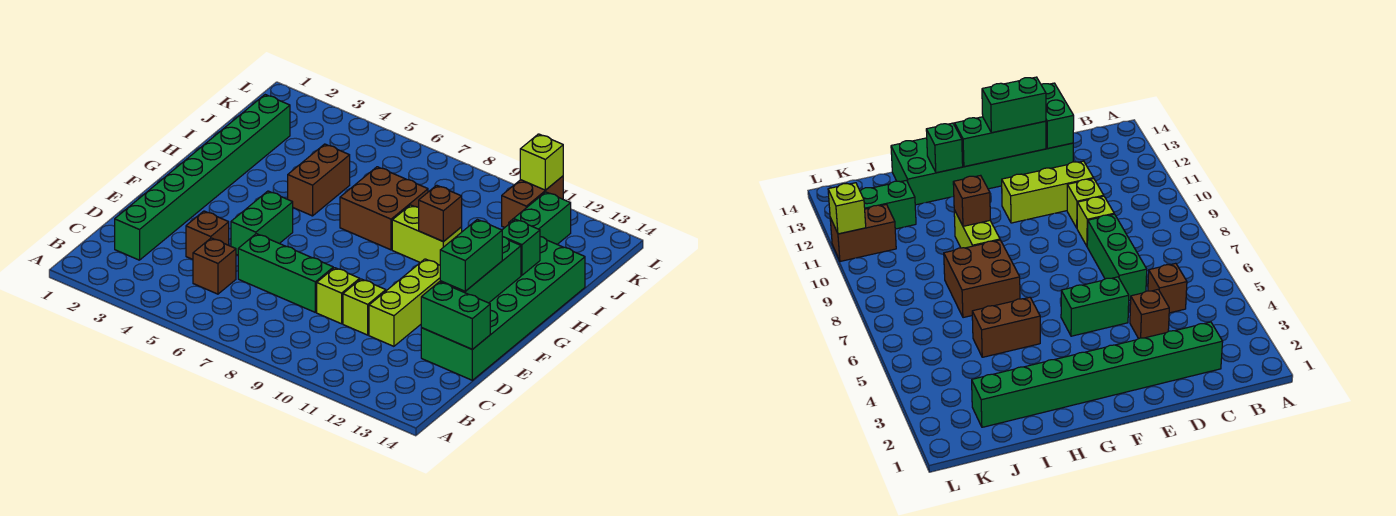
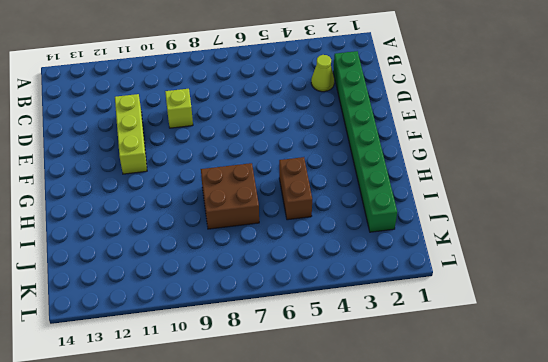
lime cone C3 level 1 -> none
none -> brown brick C5 level 1
none -> brown brick D4 level 1
none -> green brick D6:D8 level 1

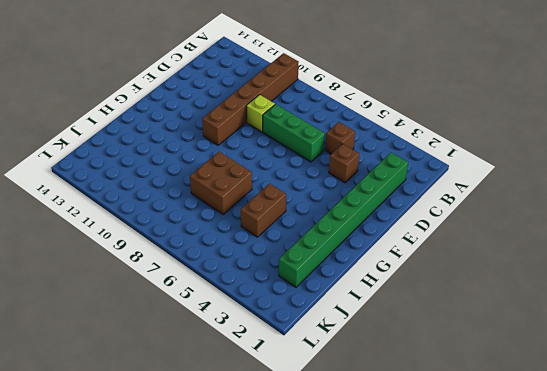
brown brick A10:F10 level 1 -> lime brick D10 level 1
none -> lime brick D11:F11 level 1
none -> green brick D13:I14 level 1
none -> green brick E5:F5 level 1

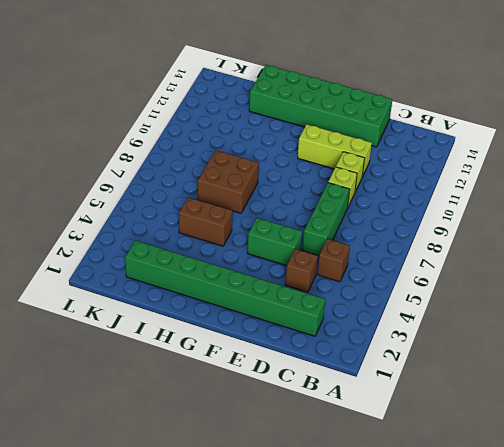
none -> lime brick H9:H10 level 1
none -> green brick J12:K12 level 1
none -> brown brick K11:L11 level 1

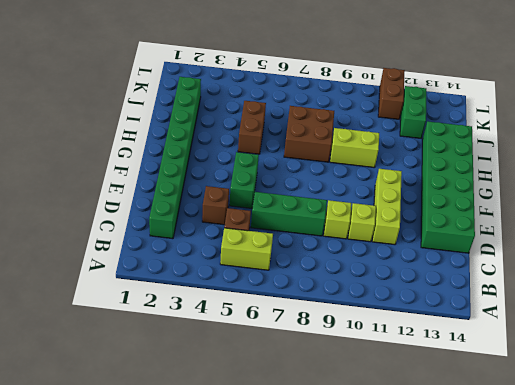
lime brick B5:B6 level 1 -> none
none -> green brick D13:D14 level 2
none -> green brick E13:G13 level 2
none -> brown brick H10 level 2

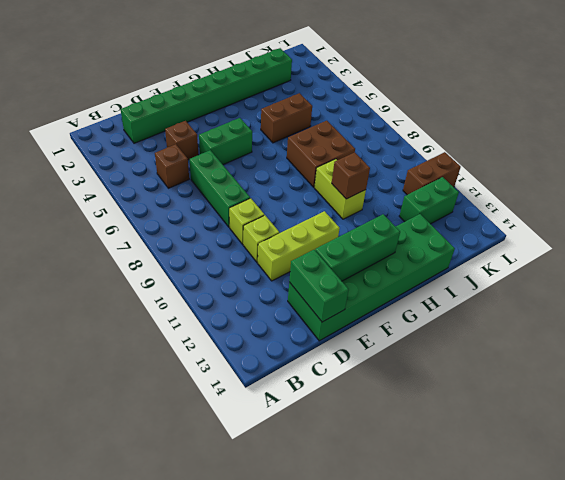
none -> green brick H13 level 2
none -> lime brick L11 level 2
none -> green brick E13:F13 level 3

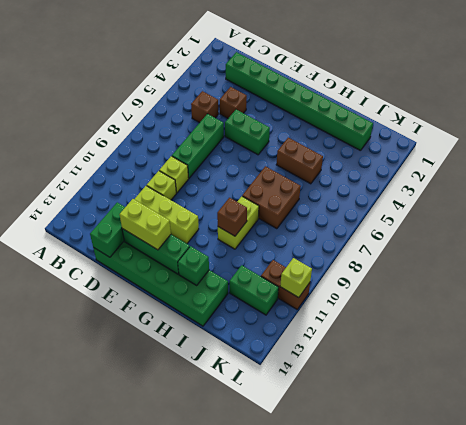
lime brick E13:F13 level 3 -> green brick E13:F13 level 3

